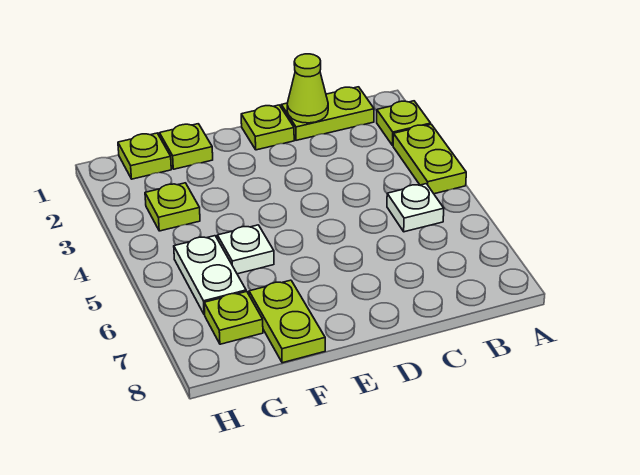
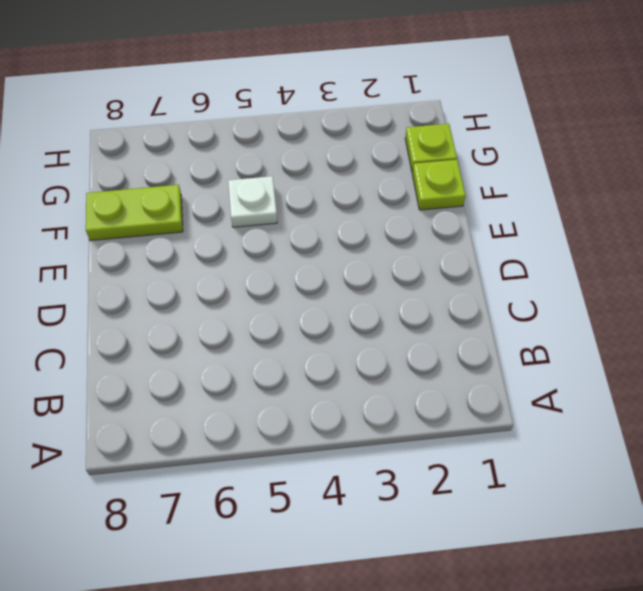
none -> lime plate A2 level 1
none -> lime plate A3:A4 level 1
none -> lime plate B1:C1 level 1

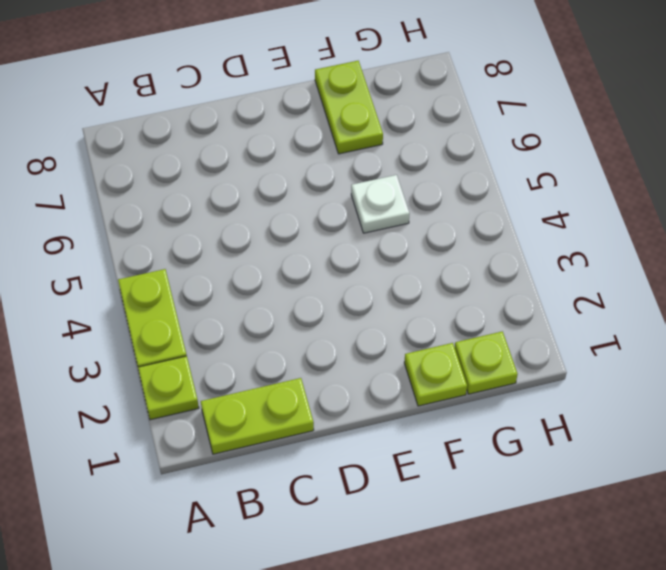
none -> white plate B5 level 1
none -> lime plate D1 level 1
none -> lime plate G3 level 1

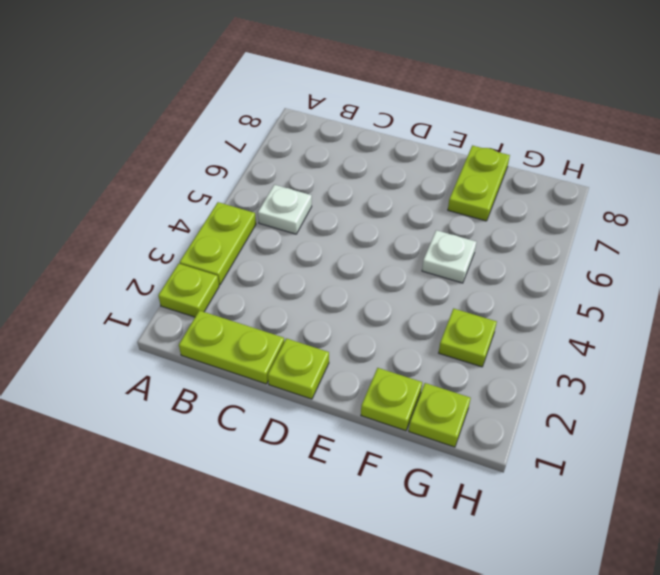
none -> white plate G5:G6 level 1
none -> lime plate G7 level 1
none -> lime cone C1 level 2

